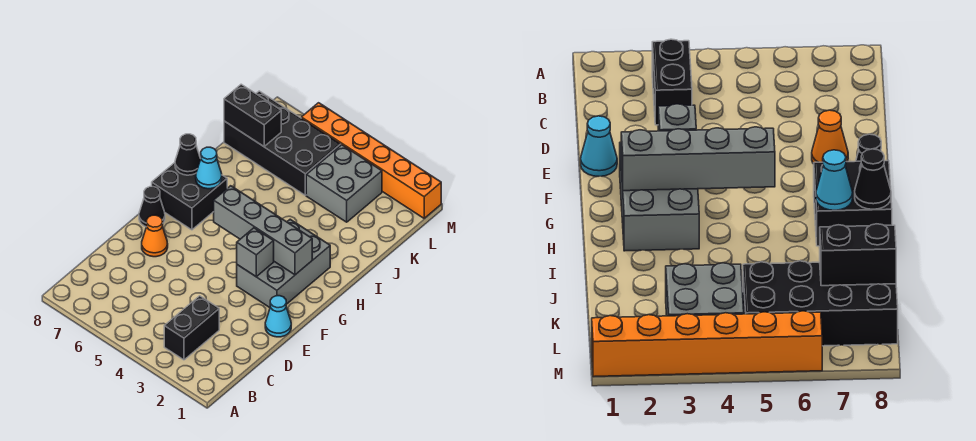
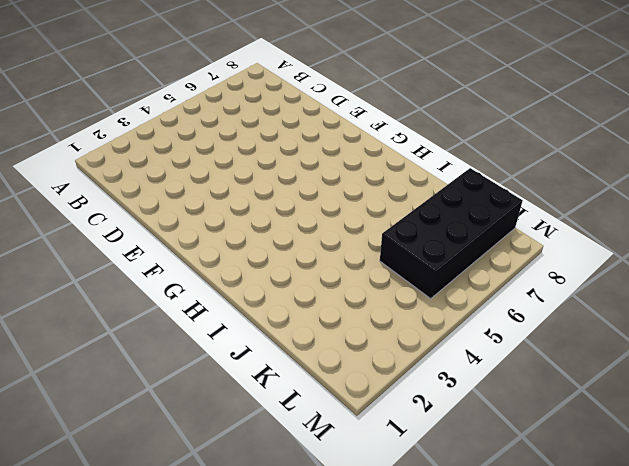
none -> black brick B3:C3 level 1
none -> cyan cone E1 level 1
none -> orange cone E7 level 1

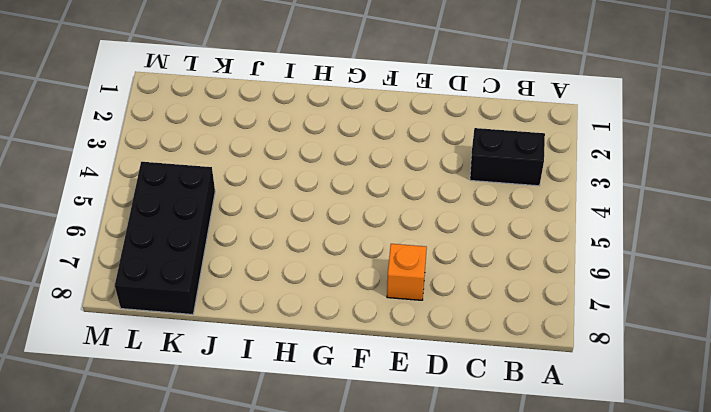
orange brick E7 level 1 -> orange cone E7 level 1
none -> cyan cone E1 level 1
none -> grey brick F2:H3 level 1
none -> black cone F8 level 1

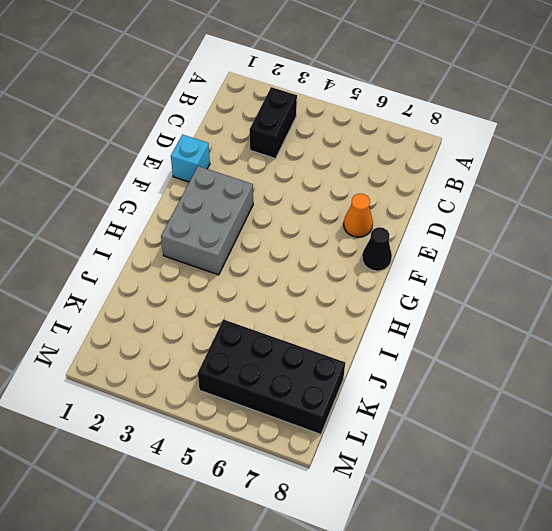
cyan brick E1 level 1 -> cyan cone E1 level 1
none -> black brick G7:H8 level 1
none -> grey brick K3:L4 level 1
none -> orange brick M1:M6 level 1

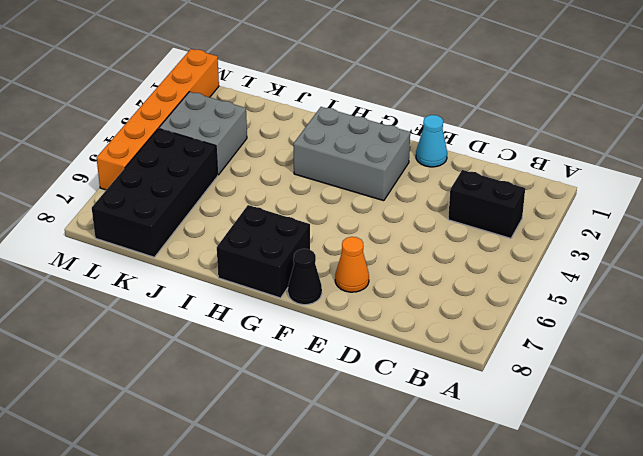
none -> grey brick F3 level 2
none -> grey brick G2:G5 level 2
none -> cyan cone H7 level 2

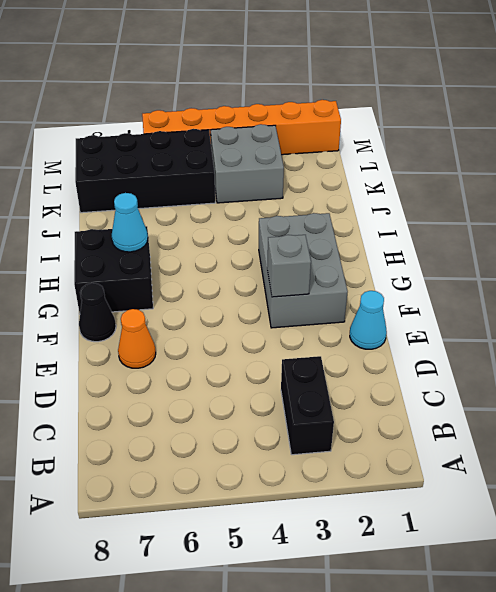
none -> grey brick G2:G5 level 2
none -> black cone H8 level 2
none -> black brick K7:K8 level 2

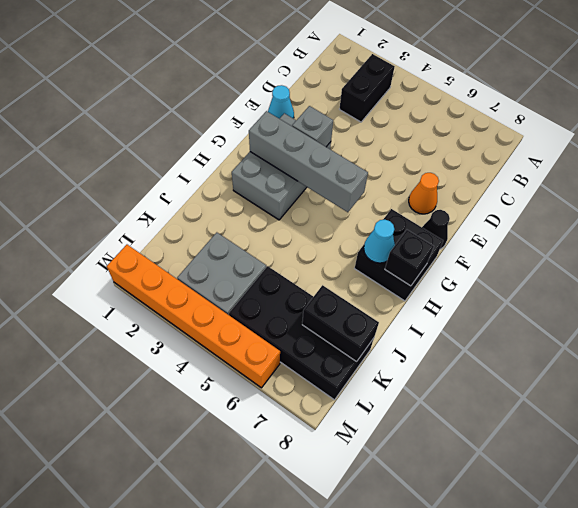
black brick H8 level 2 -> black cone H8 level 2

